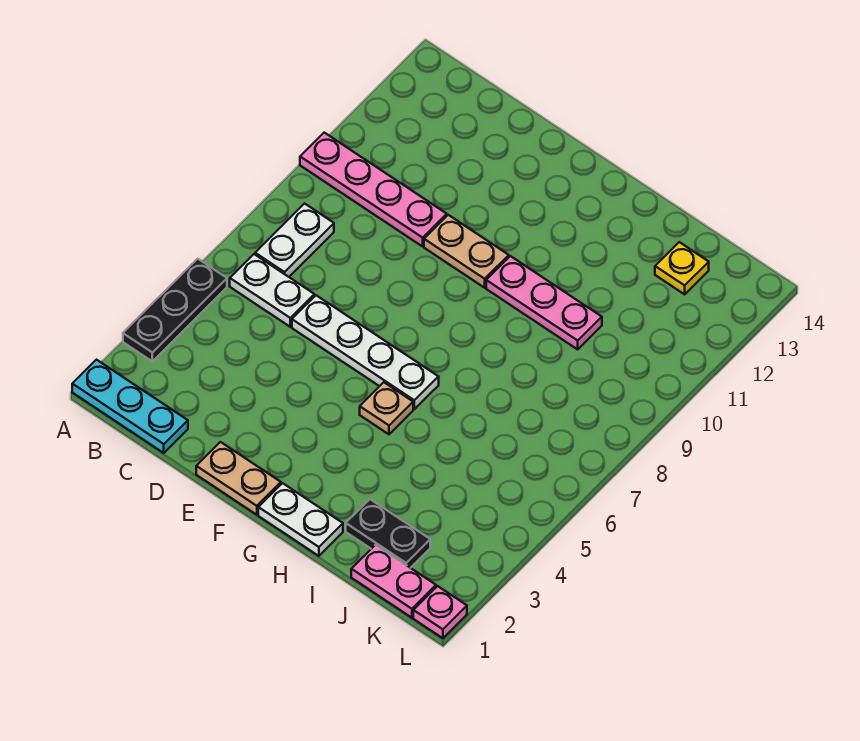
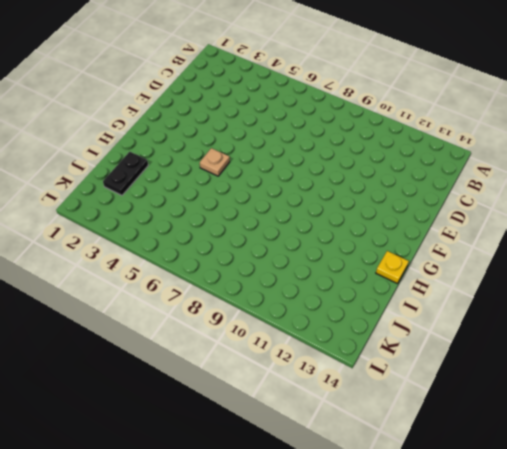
yellow plate H14 level 1 -> yellow plate J13 level 1
none -> cyan plate A1:C1 level 1
none -> black plate A3:A5 level 1
none -> pink plate A10:D10 level 1

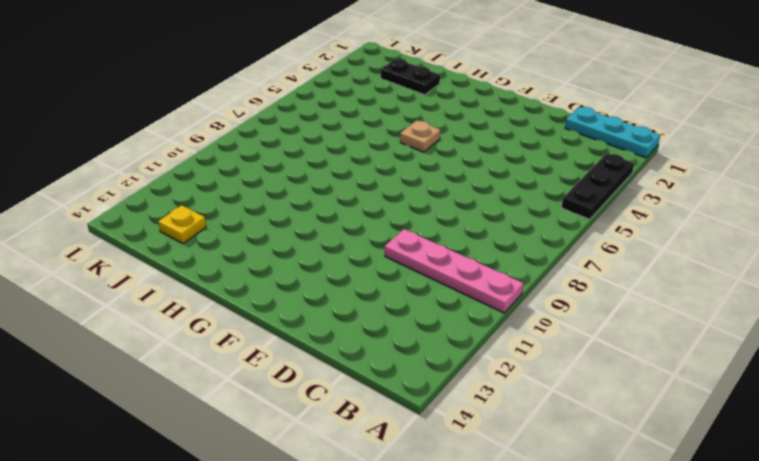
none -> white plate B6:C6 level 1
none -> white plate B7:B8 level 1
none -> white plate D6:G6 level 1

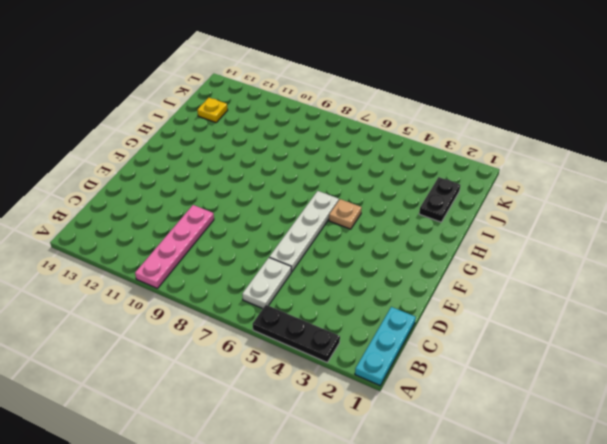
none -> white plate B7:B8 level 1
none -> tan plate E1:F1 level 1
none -> tan plate E10:F10 level 1

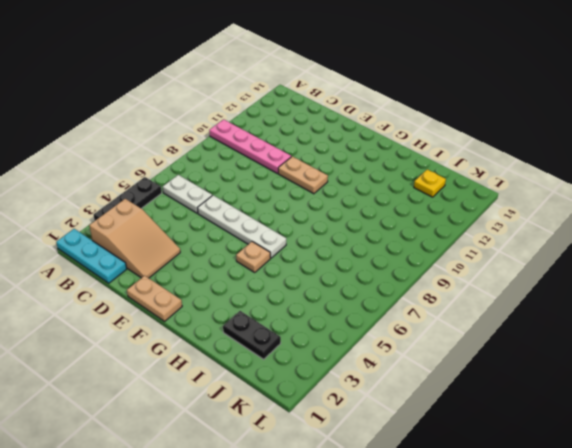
tan slope B2:D3 level 1 top B -> none
none -> white plate B7:B8 level 1
none -> white plate G1:H1 level 1
none -> pink plate G10:I10 level 1

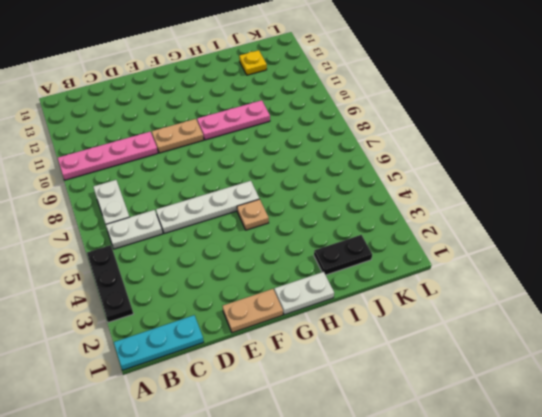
none -> pink plate J1:K1 level 1
none -> pink plate L1 level 1

